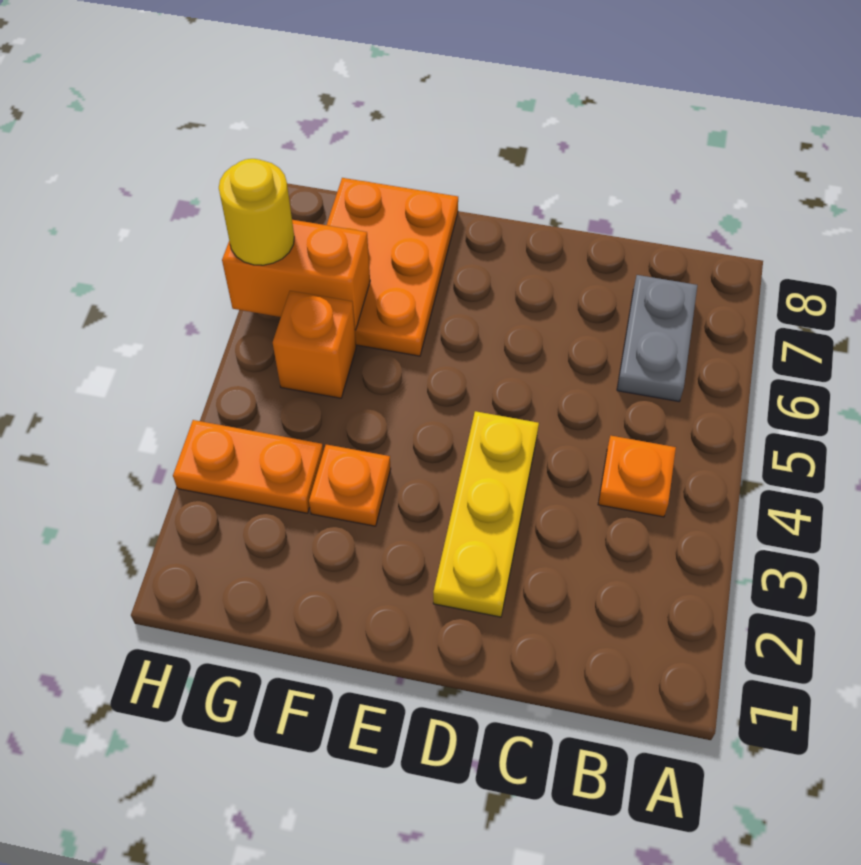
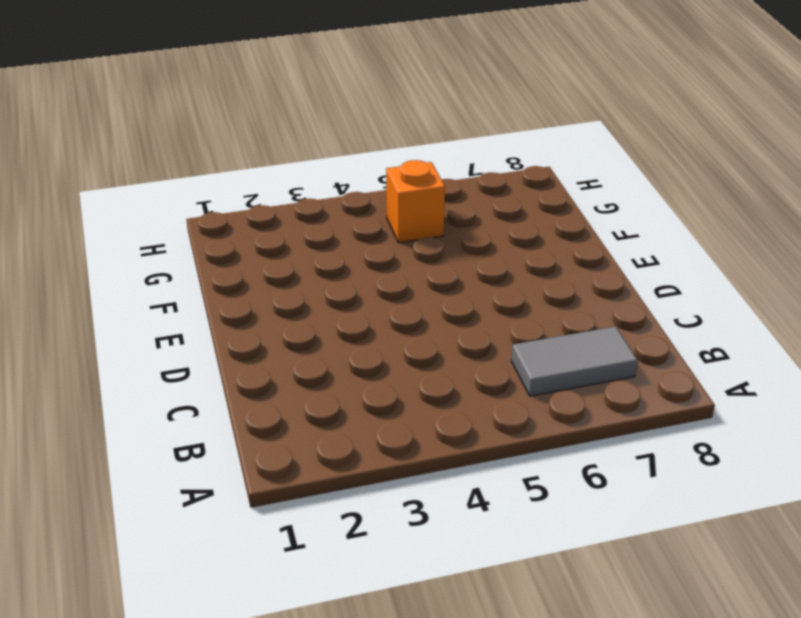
grey tile B6:B7 level 1 -> grey plate B6:B7 level 1
none -> orange plate B4 level 1
none -> yellow plate D2:D4 level 1

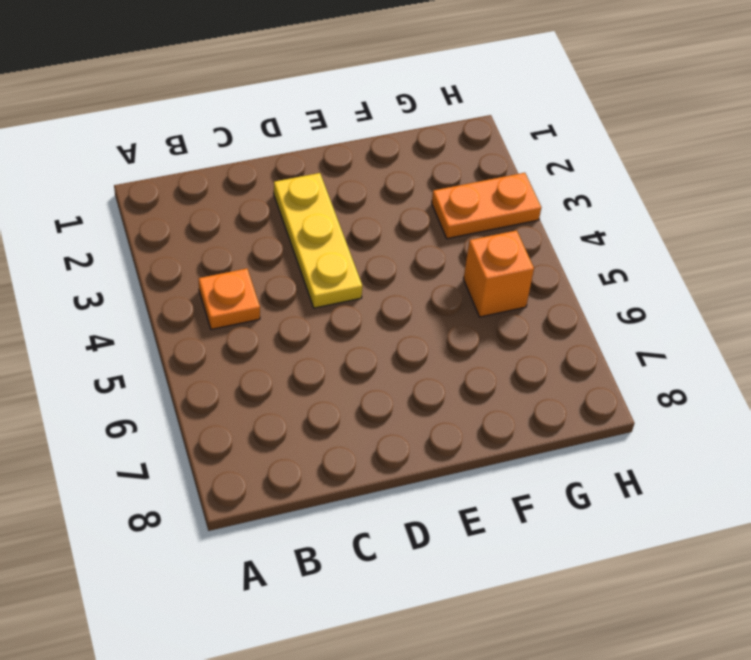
none -> grey plate B6:B7 level 1
none -> orange plate F3 level 1

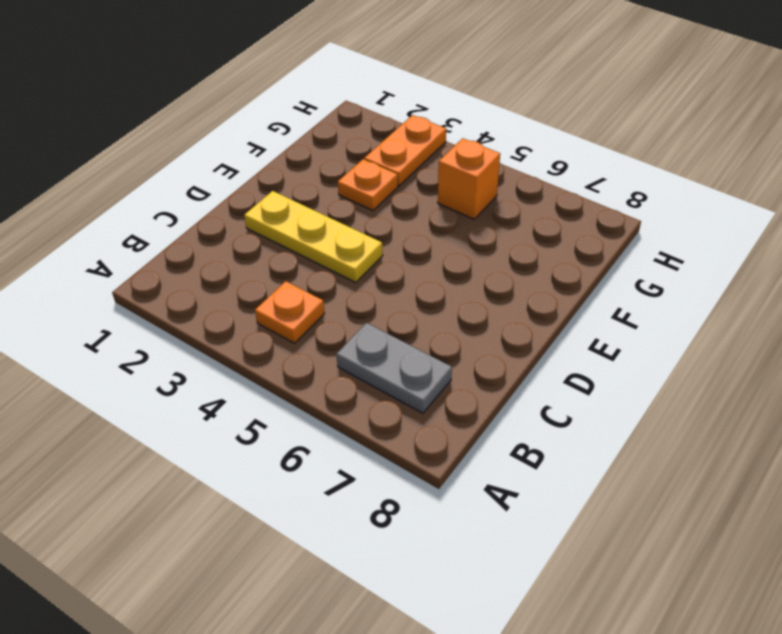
none -> orange plate F6:G8 level 1
none -> orange brick G6:H6 level 2

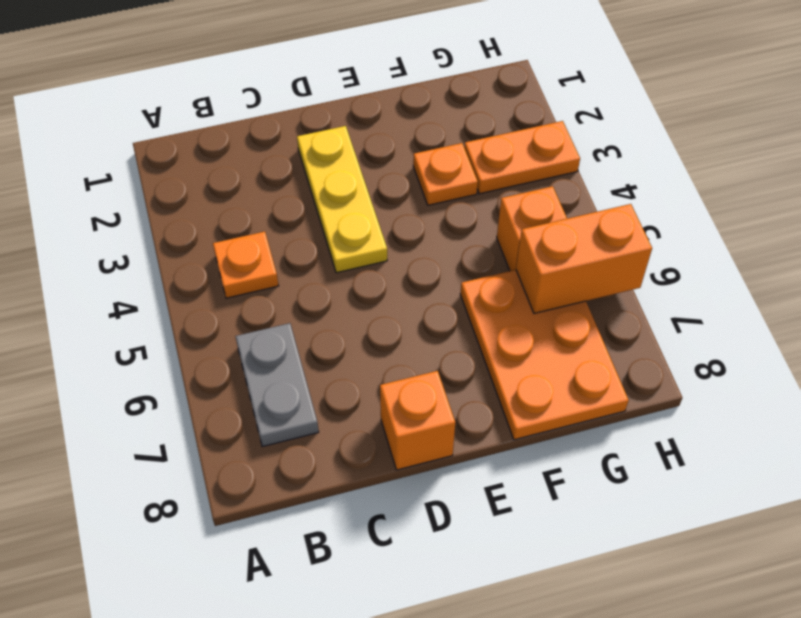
orange brick D8 level 1 -> none
none -> yellow round brick H6 level 3

